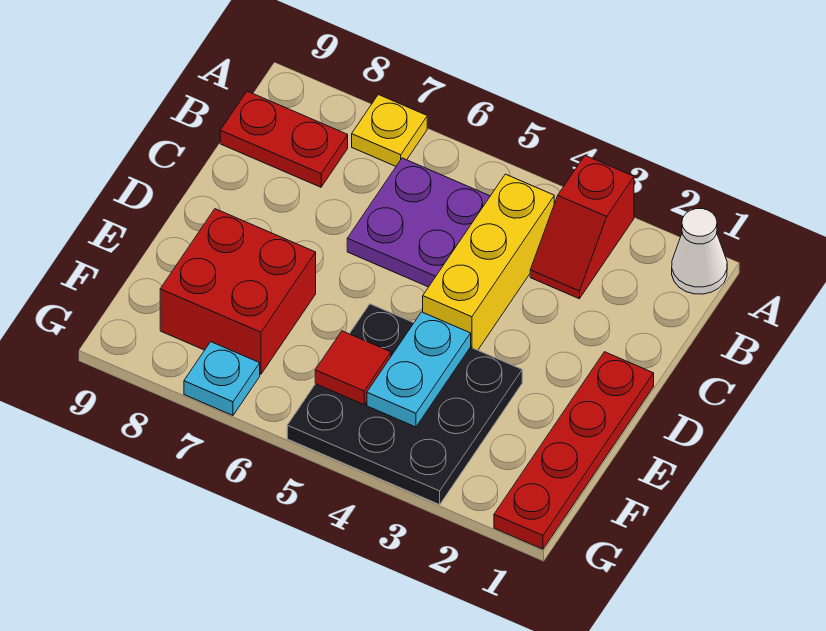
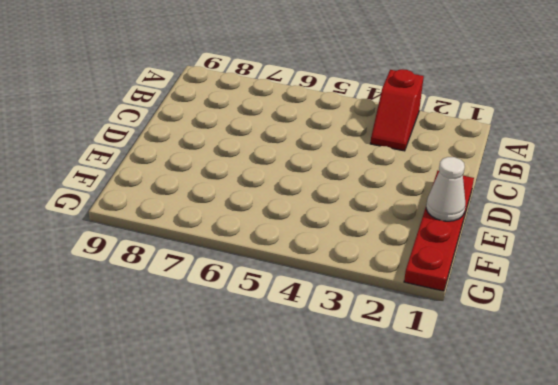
white cone E1 level 2 -> white cone A1 level 1
none -> yellow plate A7 level 1
none -> yellow brick B4:D4 level 1
none -> purple plate B5:C6 level 1

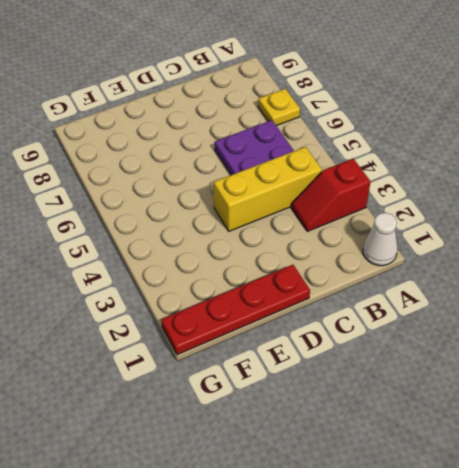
none -> red plate B8:B9 level 1
none -> black plate E3:G5 level 1
none -> red brick E7:F8 level 1

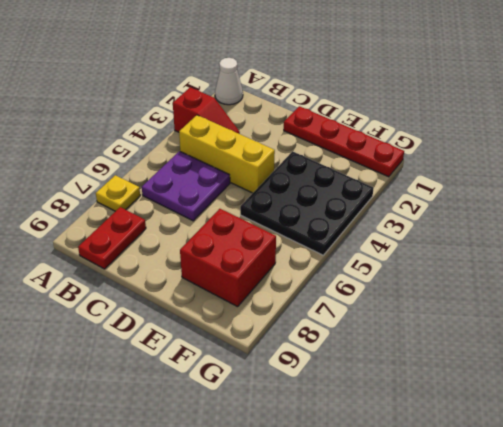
none -> cyan plate G7 level 1
none -> cyan plate E4:F4 level 2
none -> red tile F5 level 2

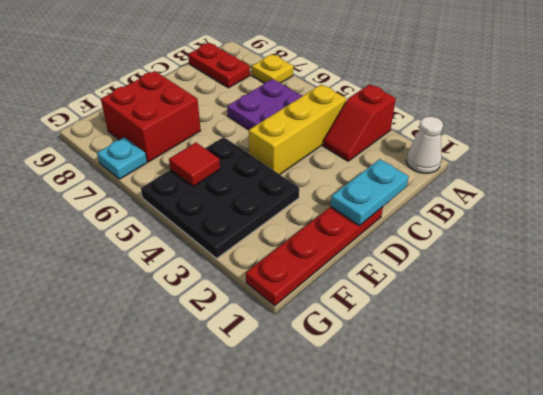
cyan plate C1:D1 level 2 -> cyan plate E4:F4 level 2

